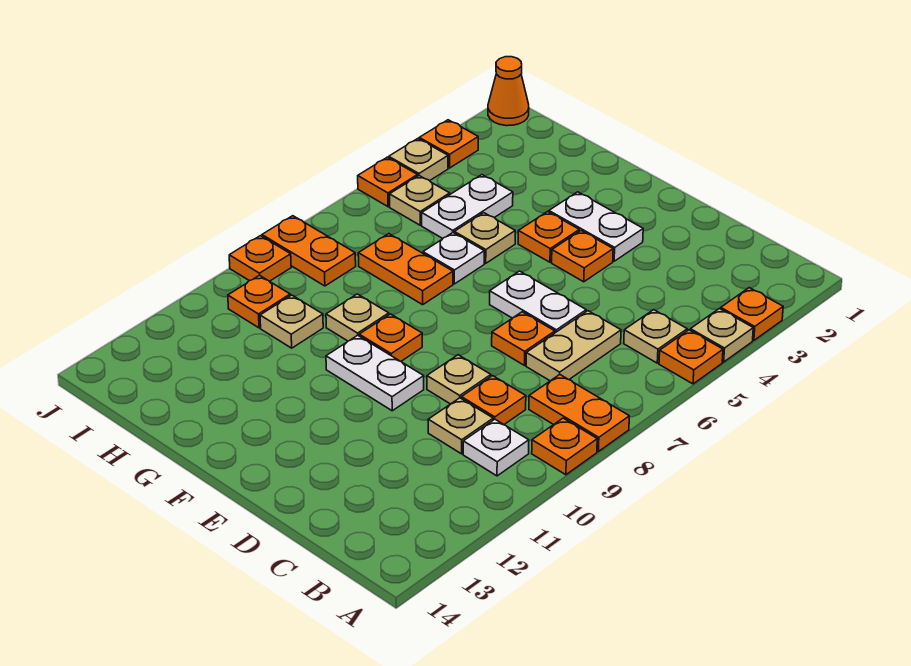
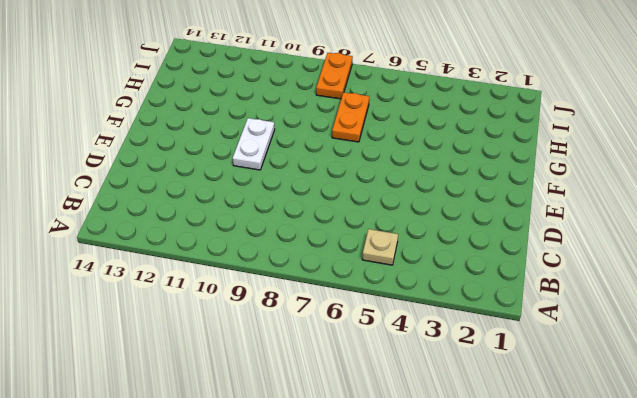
none -> orange plate A3 level 1
none -> tan plate A4 level 1
none -> orange plate A5 level 1
none -> orange plate A8:B8 level 1

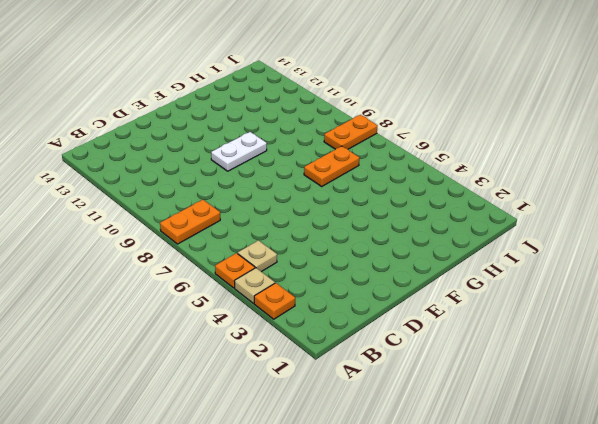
none -> orange plate A9 level 1
none -> white plate B10 level 1
none -> tan plate C6:C7 level 1
none -> orange plate C9 level 1

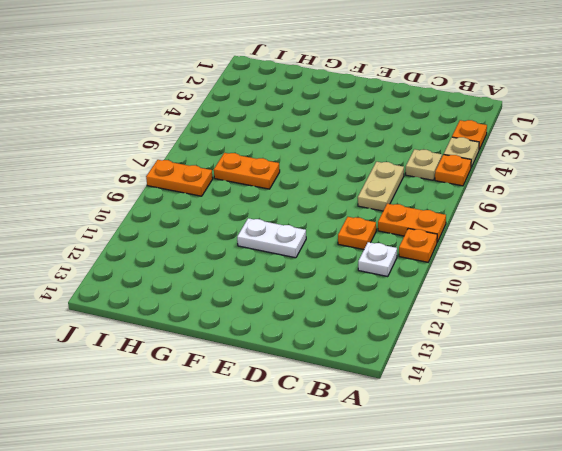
none -> tan plate C10 level 1
none -> white plate D6:E6 level 1
none -> orange plate D7 level 1
none -> tan plate D9 level 1

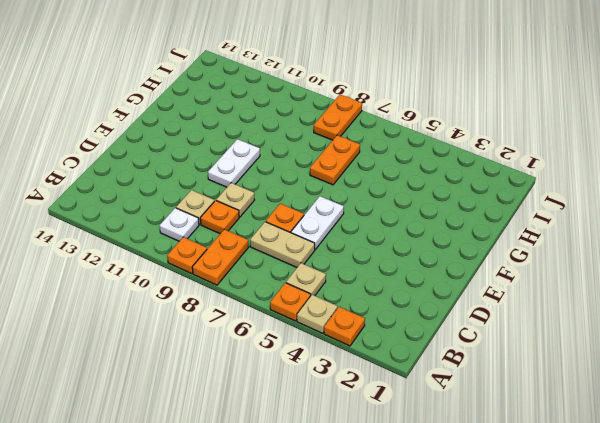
none -> white plate E3:F3 level 1
none -> orange plate E4 level 1
none -> orange plate F4 level 1
none -> orange plate F9 level 1

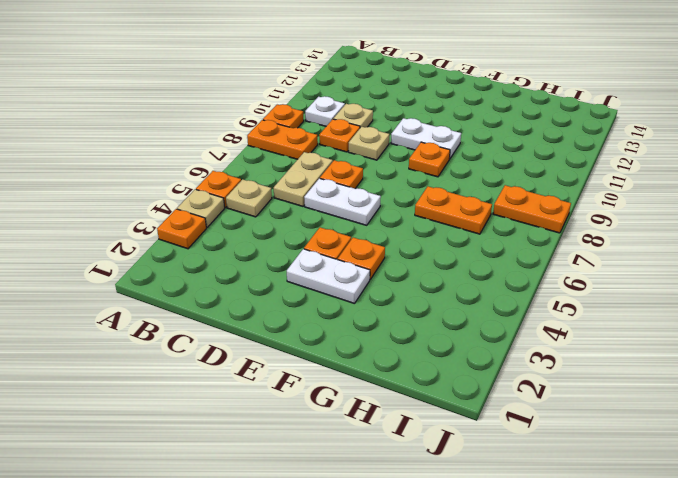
none -> tan plate G5 level 1
none -> white plate G6 level 1
none -> tan plate G9 level 1
none -> white plate H4:H5 level 1

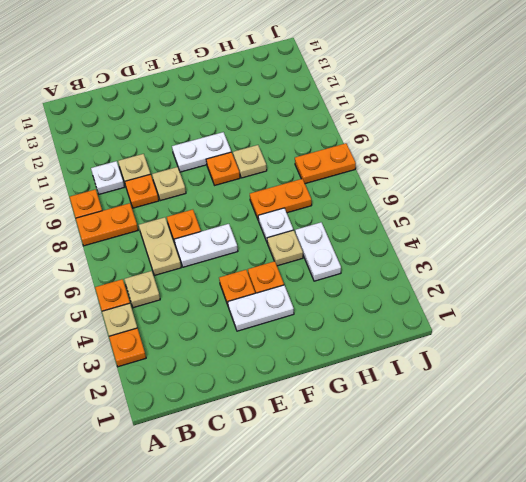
none -> tan plate H10 level 1
none -> tan plate I5 level 1
none -> orange plate I10 level 1
none -> orange cone J1 level 1

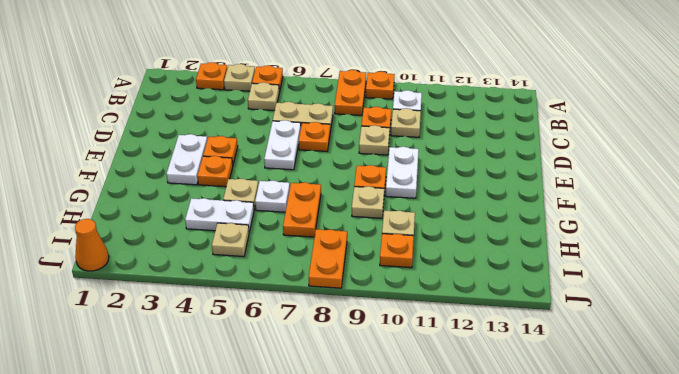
none -> orange plate J3 level 1
none -> tan plate J4 level 1
none -> orange plate J5 level 1
none -> orange plate J9 level 1

